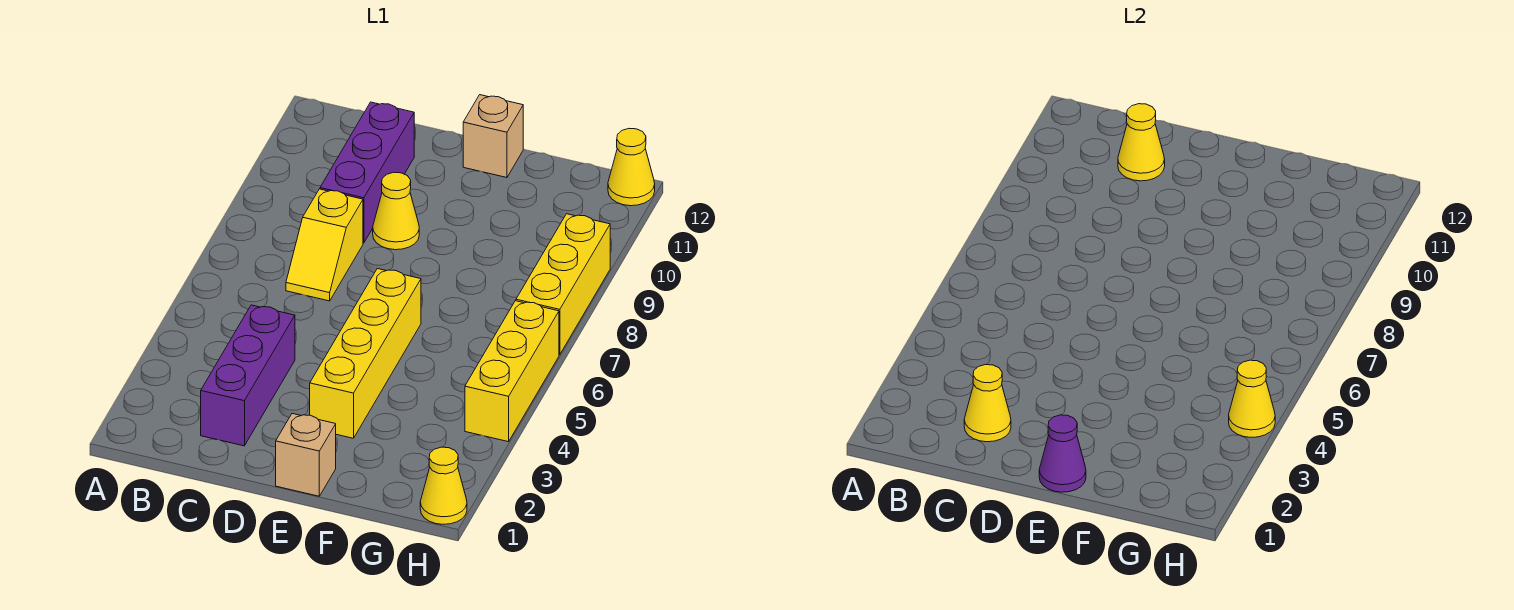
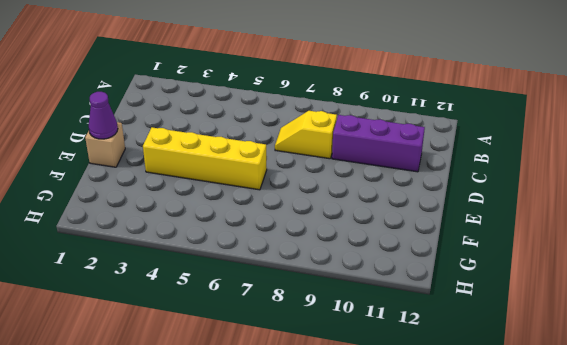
none -> purple brick C2:C4 level 1
none -> yellow cone D9 level 1
none -> tan brick E12 level 1

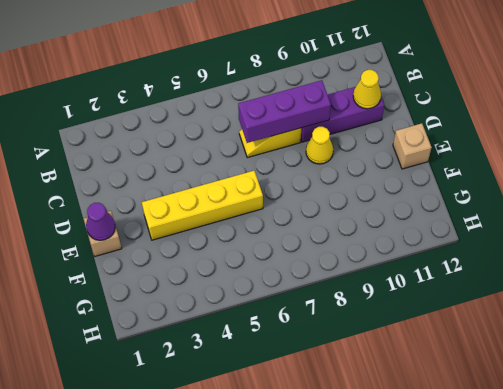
purple brick C7:C9 level 2 -> purple brick C2:C4 level 1
none -> yellow cone H1 level 1
none -> yellow brick H4:H6 level 1
none -> yellow brick H7:H9 level 1

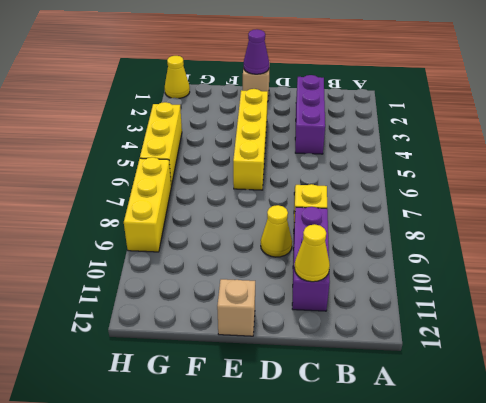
none -> yellow cone H12 level 1
none -> yellow cone C2 level 2
none -> yellow cone H4 level 2

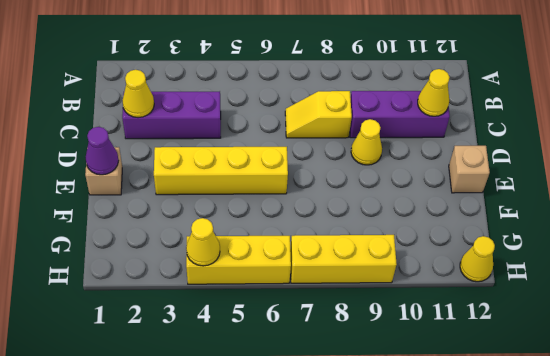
none -> yellow cone H1 level 1

